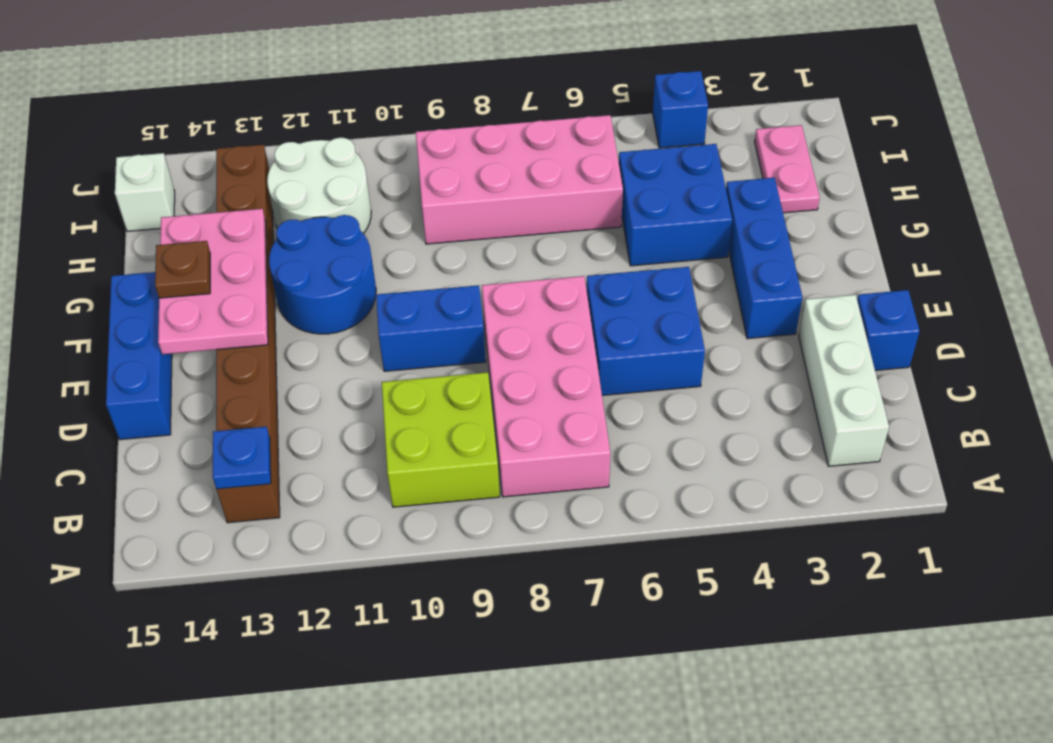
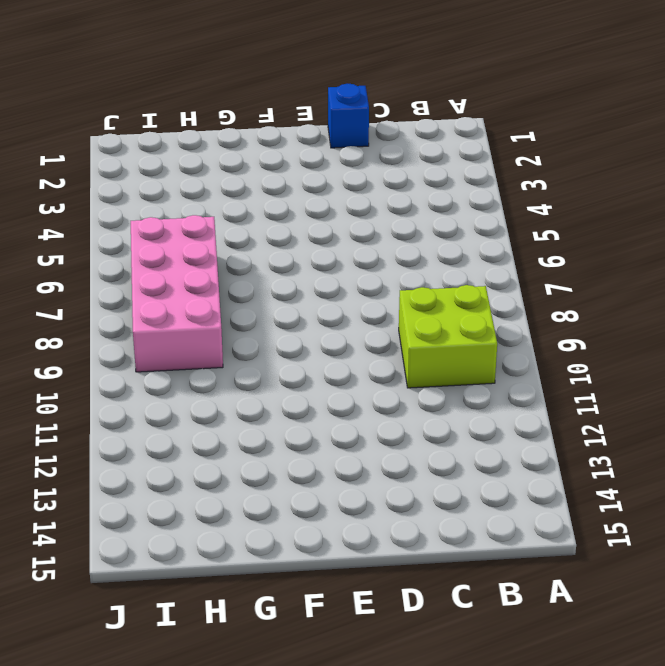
none -> white brick B2:D2 level 1
none -> pink brick B7:E8 level 1
none -> brown brick B13:I13 level 1

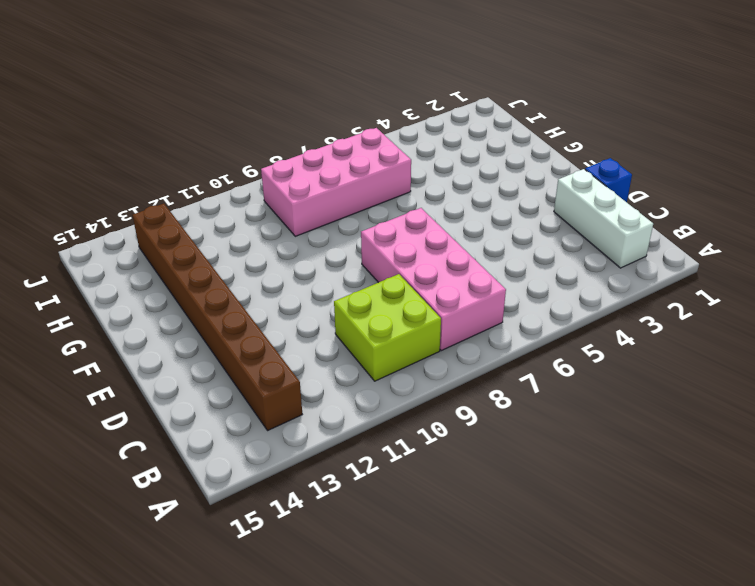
none -> blue brick D5:E6 level 1
none -> blue brick D15:F15 level 1
none -> blue brick E3:G3 level 1

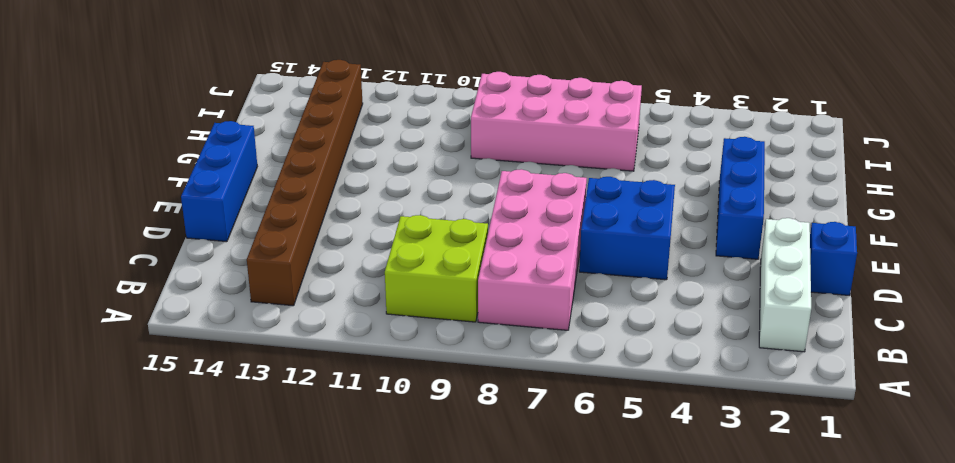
none -> blue brick E9:E10 level 1
none -> blue round brick F11:G12 level 1
none -> blue brick G4:H5 level 1

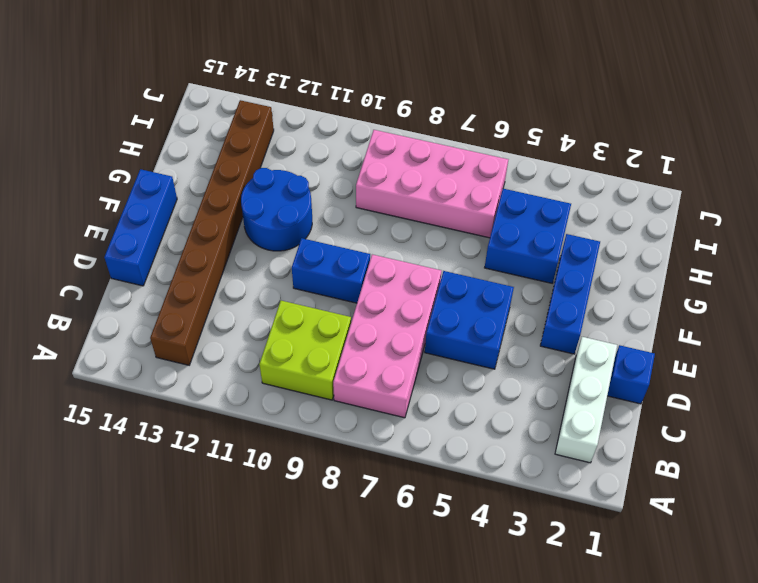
none -> pink plate H2:I2 level 1
none -> white round brick H11:I12 level 1
none -> white brick I15 level 1

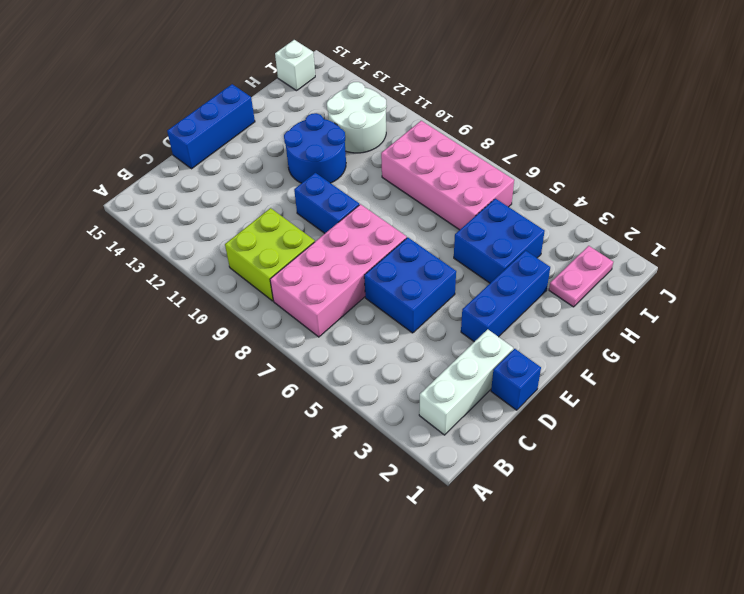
none -> brown brick B13:I13 level 1
none -> blue brick J4 level 1
none -> blue plate B13 level 2

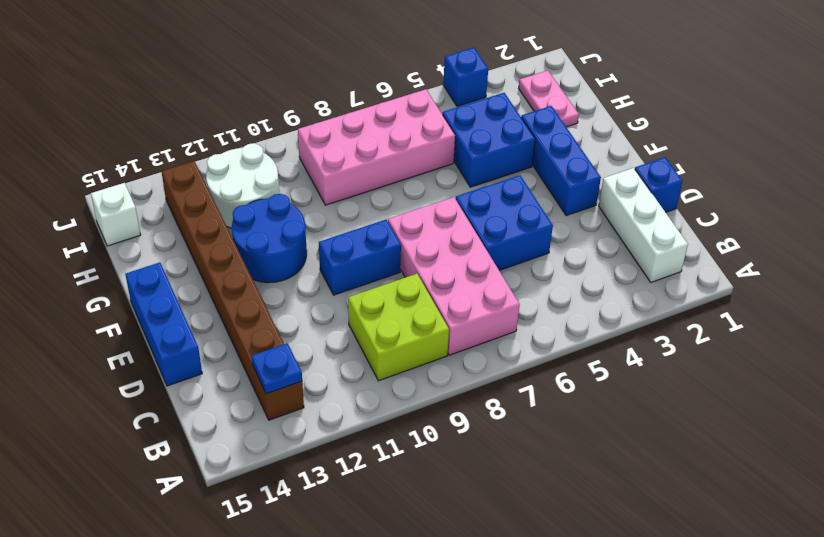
none -> pink plate E13:G14 level 2
none -> brown plate F14 level 3

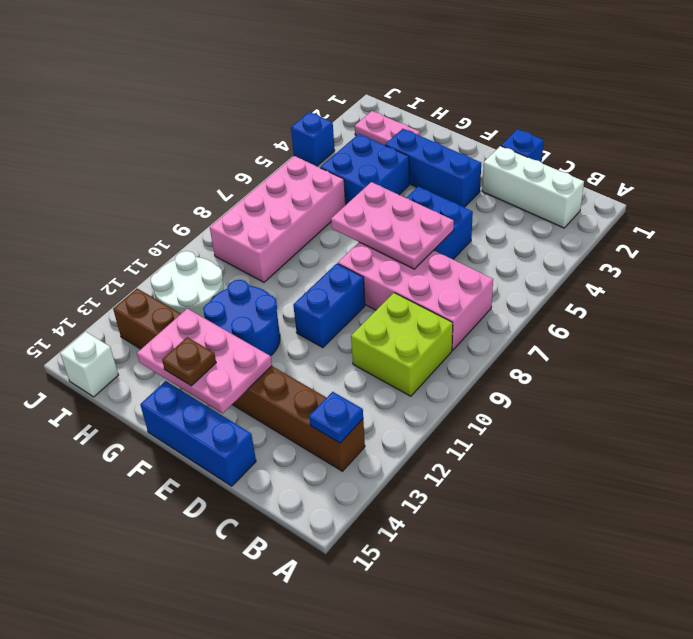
pink plate D6:F7 level 2 -> none

